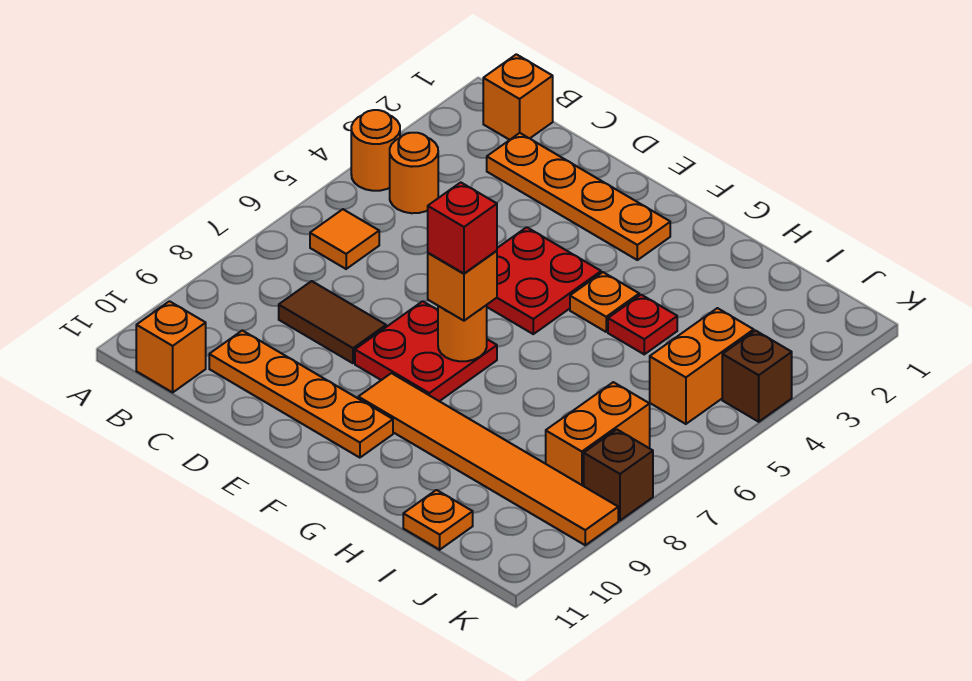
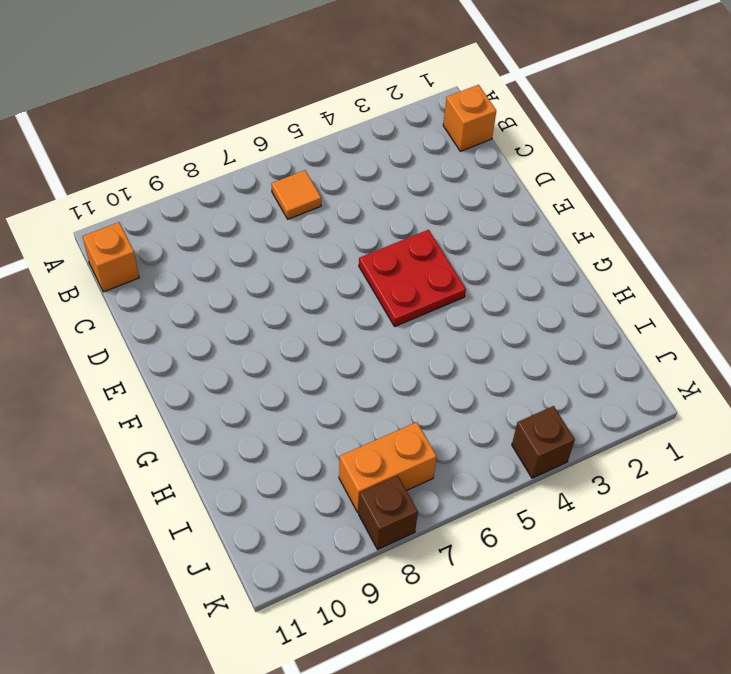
none -> orange round brick A4 level 1
none -> orange round brick B4 level 1
none -> orange plate C2:F2 level 1

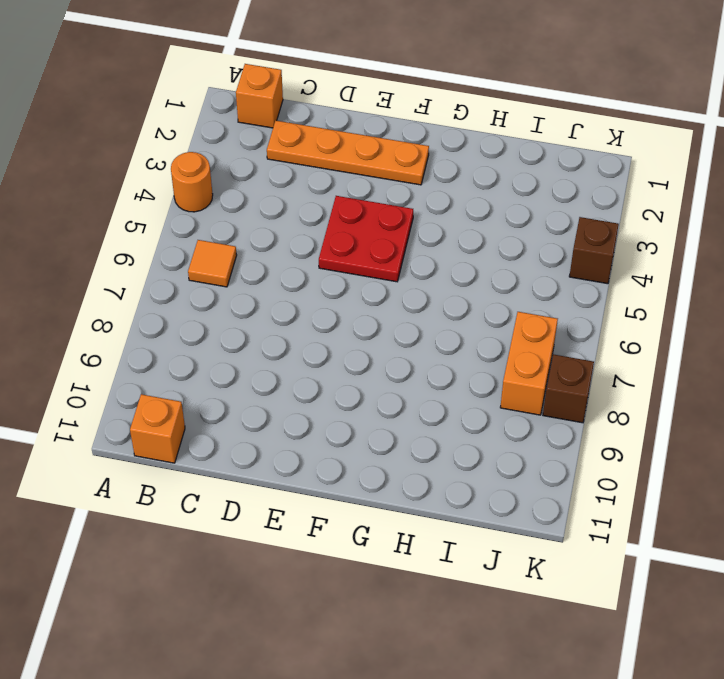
none -> orange round brick B4 level 1
none -> brown tile C8:D8 level 1
none -> orange plate C10:F10 level 1

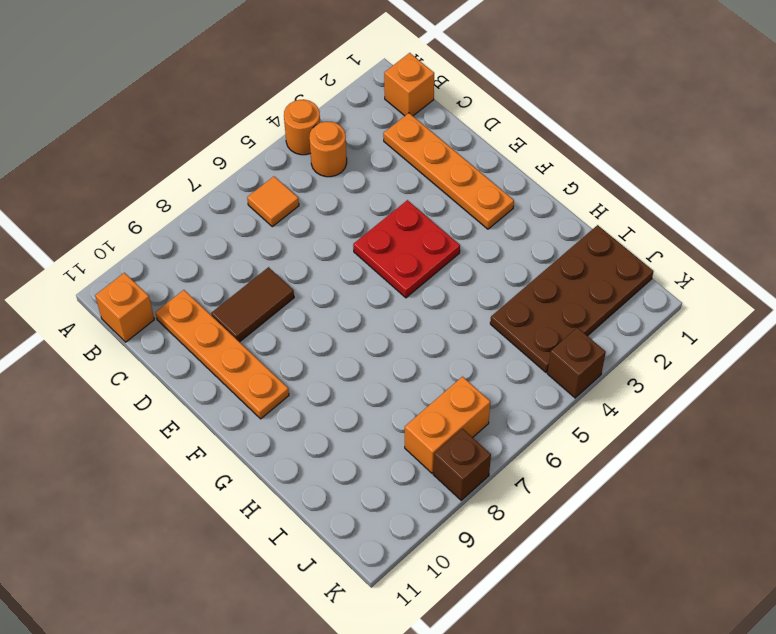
brown tile D8:D9 level 1 -> brown tile C8:D8 level 1
brown plate I1:J4 level 1 -> orange brick J4:J5 level 1
none -> red plate E7:F8 level 1
none -> orange tile F9:K9 level 1
none -> orange plate G4 level 1

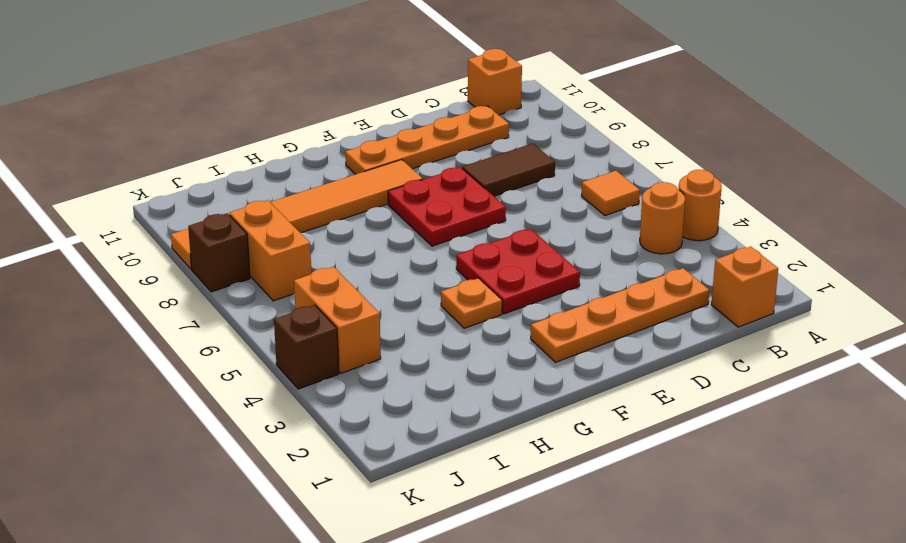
none -> red plate H4 level 1
none -> orange plate I11 level 1
none -> orange round brick F7 level 2

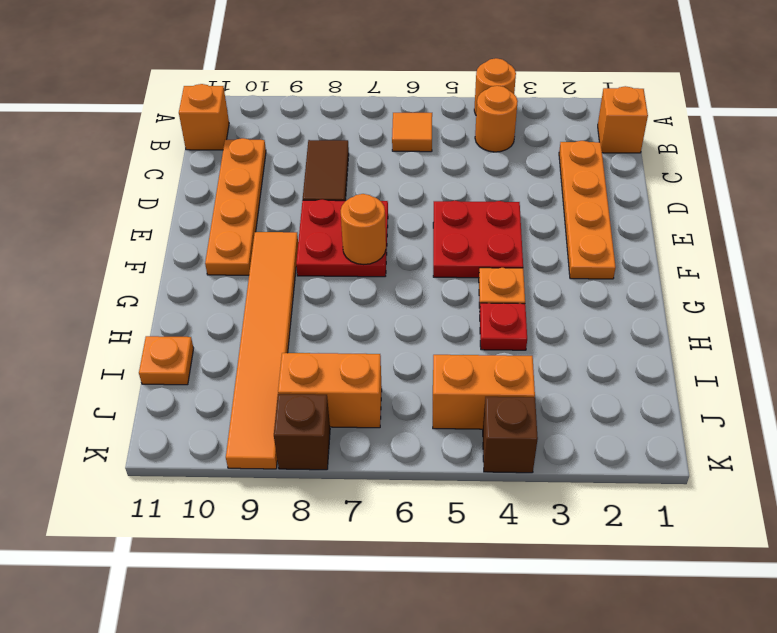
none -> orange brick F7 level 3
none -> red brick F7 level 4

